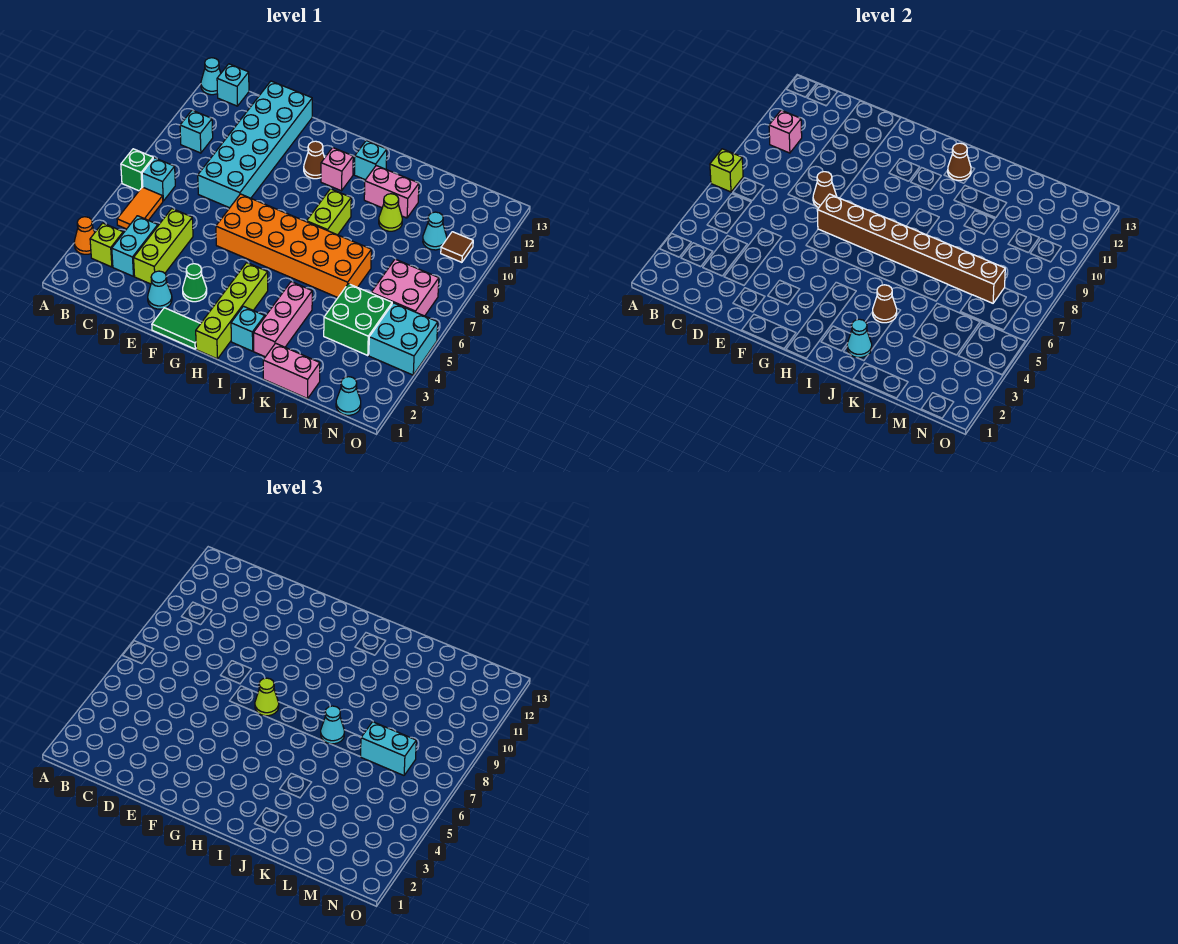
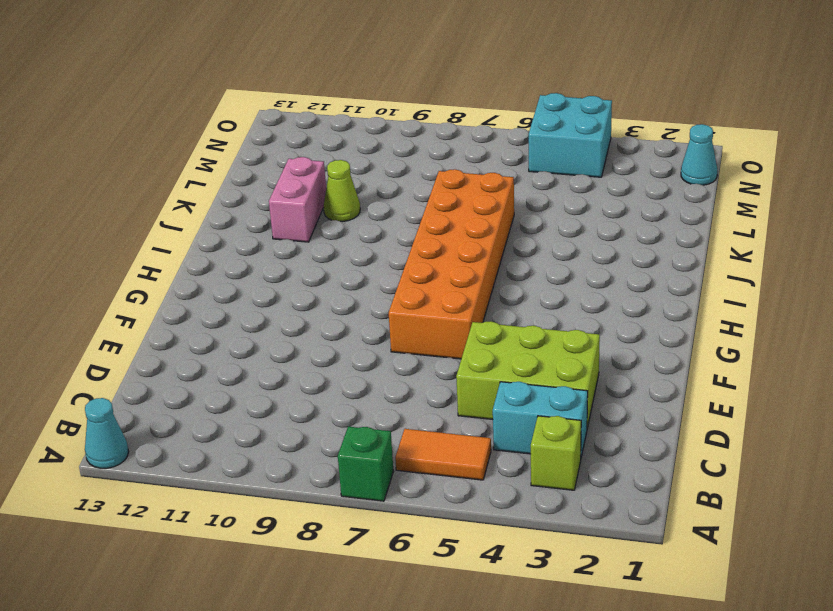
lime brick D3:E5 level 1 -> lime brick D3:D5 level 1
none -> orange cone A3 level 1
none -> cyan brick B7 level 1
none -> cyan brick B10 level 1
none -> cyan brick B13 level 1

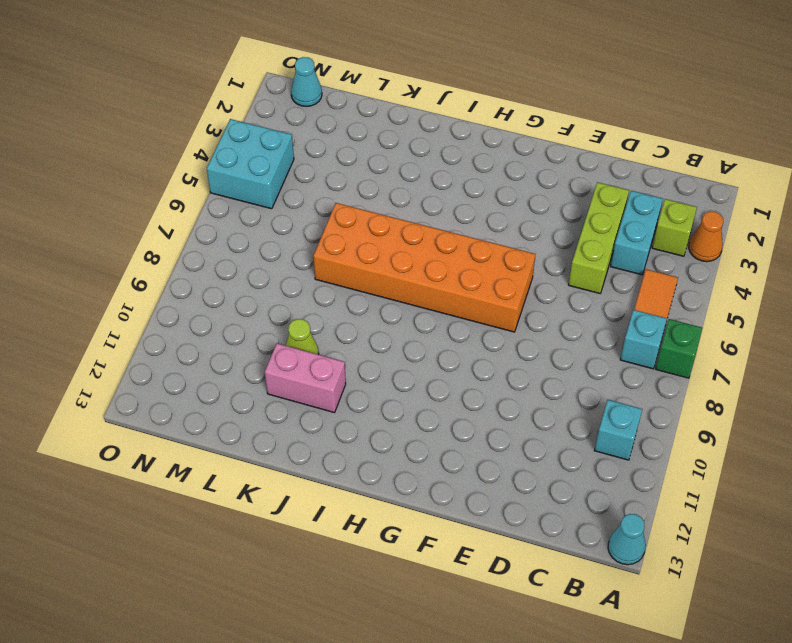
none -> cyan brick B13 level 1
none -> cyan brick D8:E13 level 1
none -> cyan cone E2 level 1
none -> green tile F1:G1 level 1

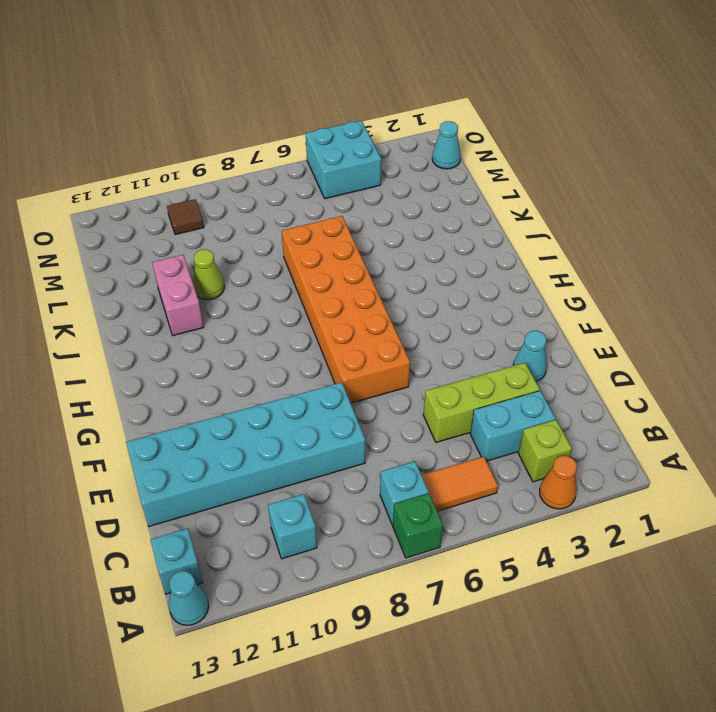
none -> green tile F1:G1 level 1
none -> green cone F3 level 1
none -> brown cone G11 level 1
none -> lime brick H1:H4 level 1

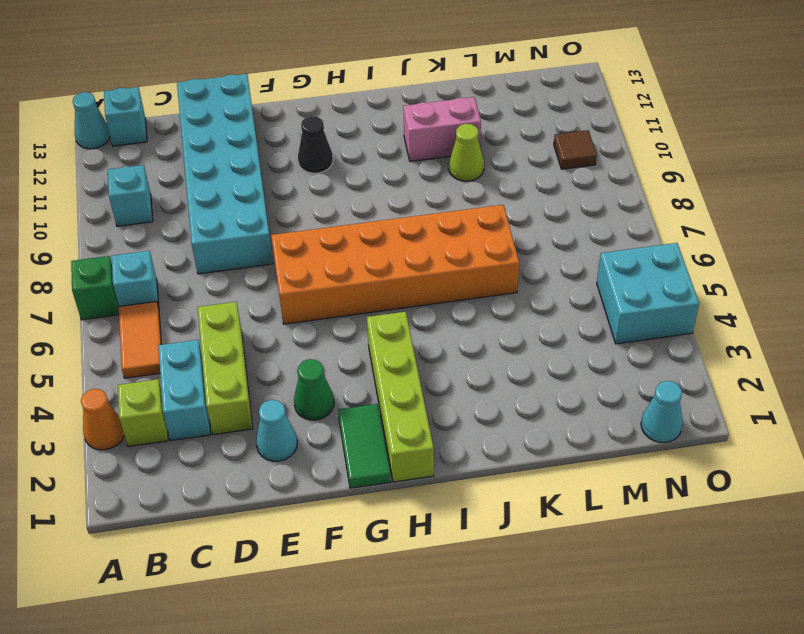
green tile G1:G2 level 1 -> green tile F1:G1 level 1
black cone G11 level 1 -> brown cone G11 level 1
none -> pink brick H11 level 1
none -> cyan brick I2 level 1
none -> lime brick I8:I9 level 1
none -> cyan brick I12 level 1

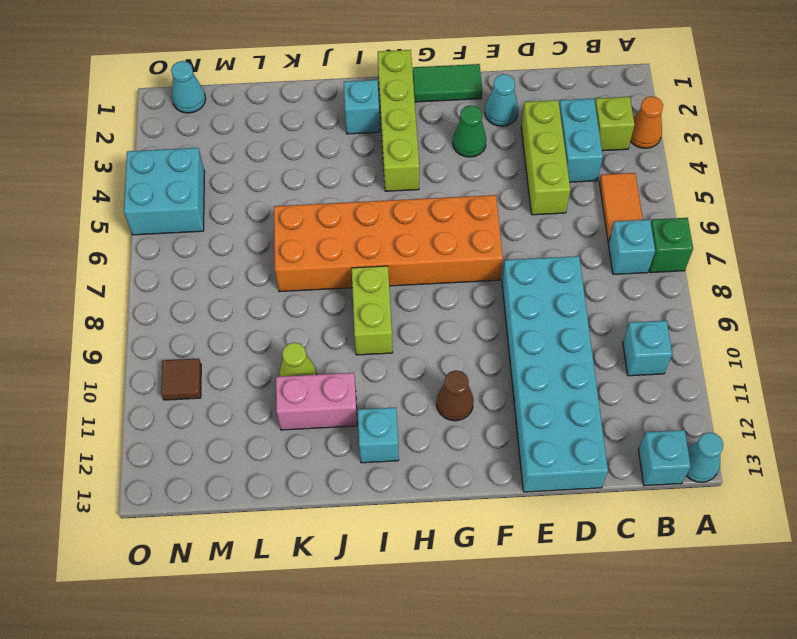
none -> pink brick H11 level 1
none -> pink brick J2:J4 level 1
none -> pink brick K1:L1 level 1
none -> green brick L4:M5 level 1

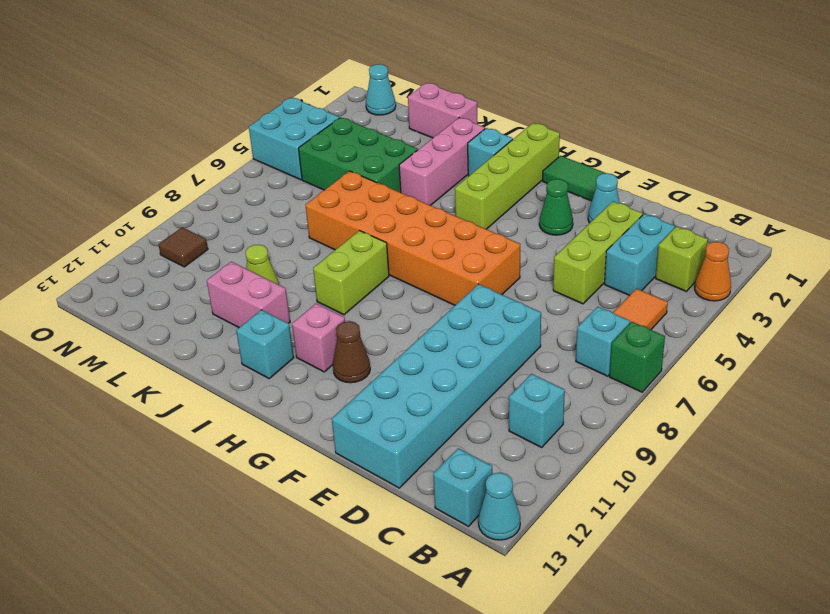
green brick K4:M5 level 1 -> green brick L4:M5 level 1
none -> pink brick M6:N7 level 1
none -> cyan cone M10 level 1
none -> lime brick A7 level 2
none -> pink brick B10 level 2

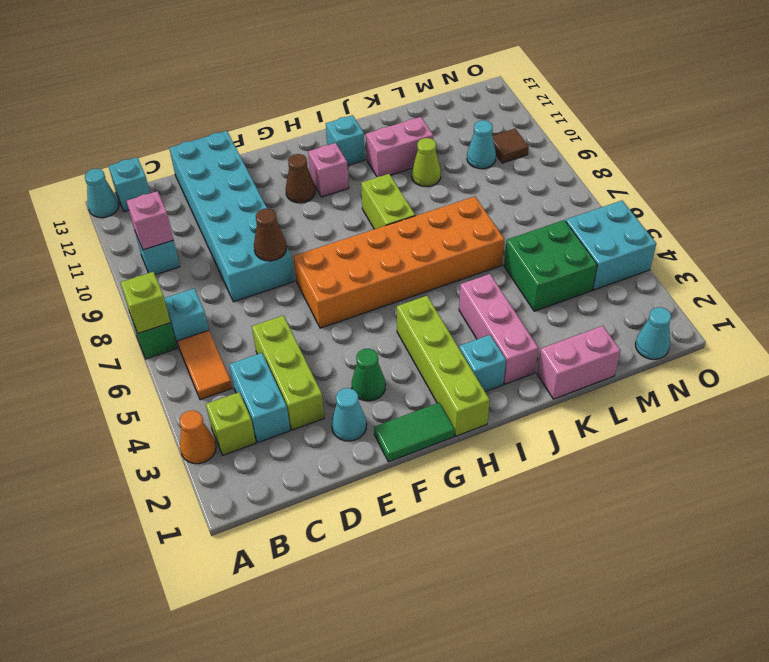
none -> pink brick M6:N7 level 1
none -> brown brick F7:M7 level 2
none -> brown cone I12 level 2
none -> cyan cone J2 level 2

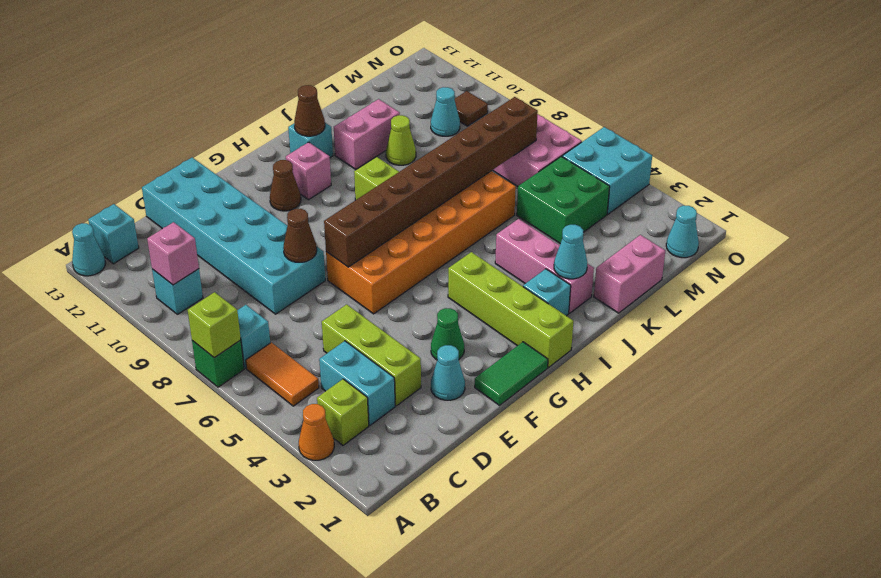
none -> brown cone J4 level 2
none -> lime cone G7 level 3
none -> cyan cone J7 level 3
none -> cyan brick L7:M7 level 3

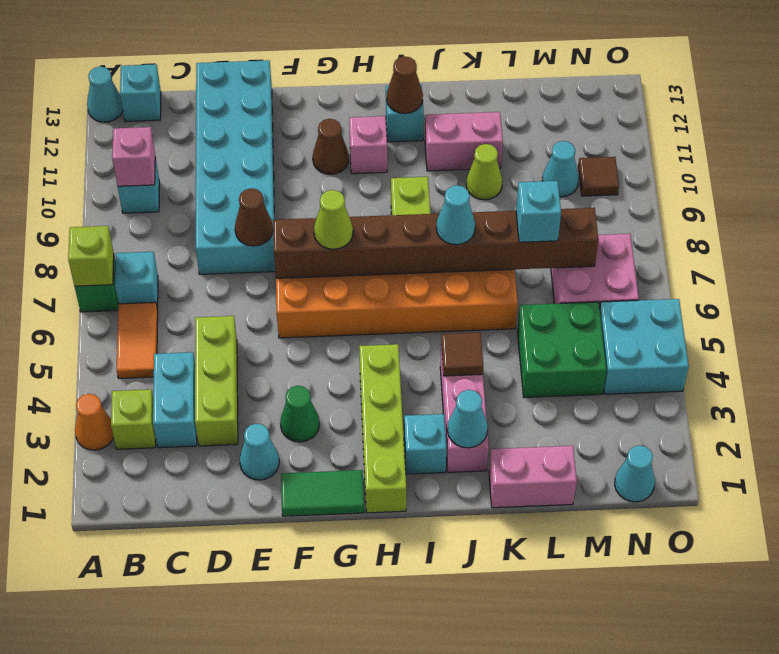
brown tile J4 level 2 -> brown cone J4 level 2
cyan brick L7 level 3 -> cyan brick L7:M7 level 3

